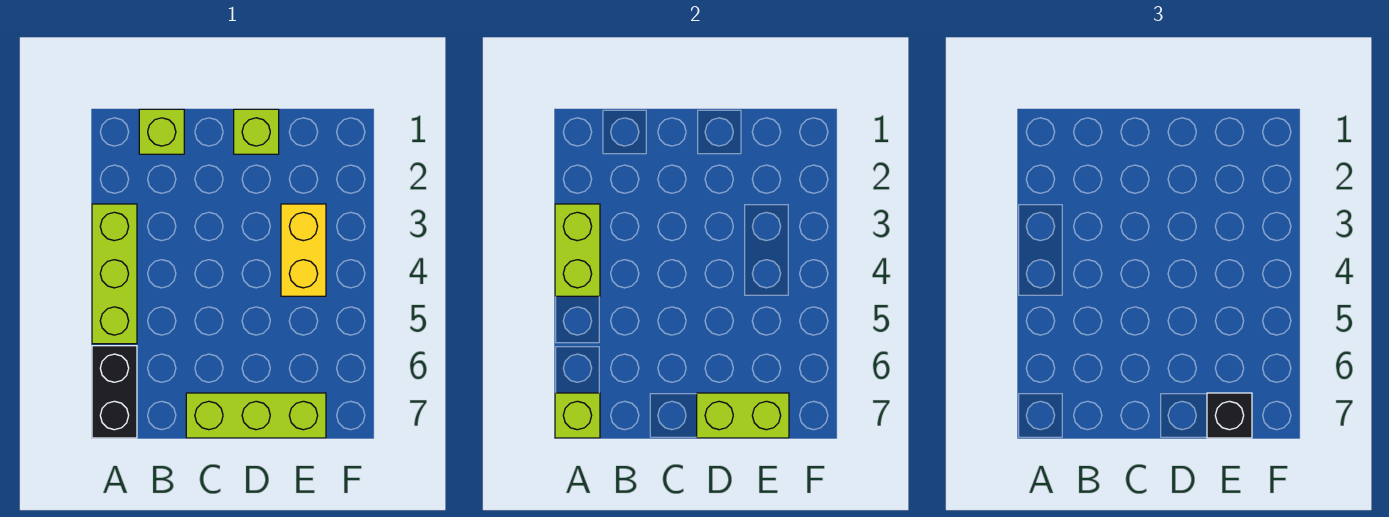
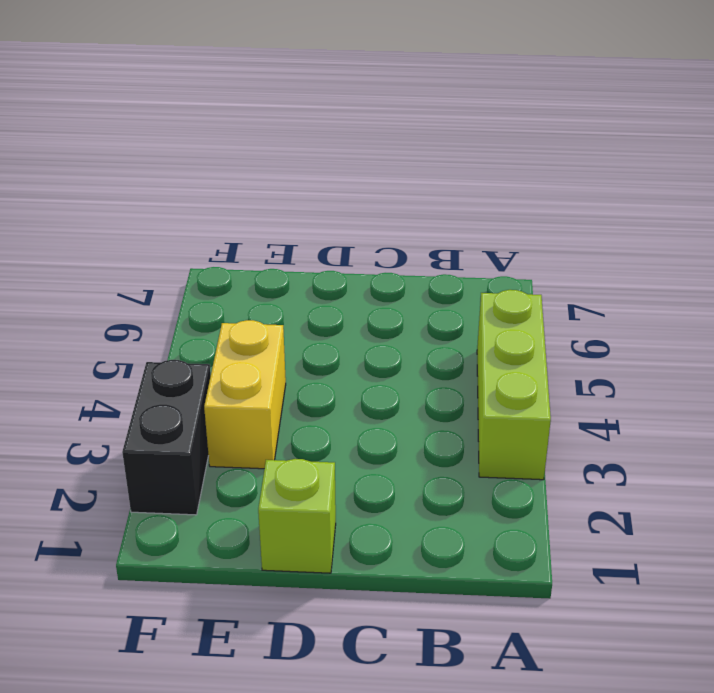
black brick F2:F3 level 1 -> black brick A6:A7 level 1
none -> lime brick B1 level 1
none -> lime brick C7:E7 level 1

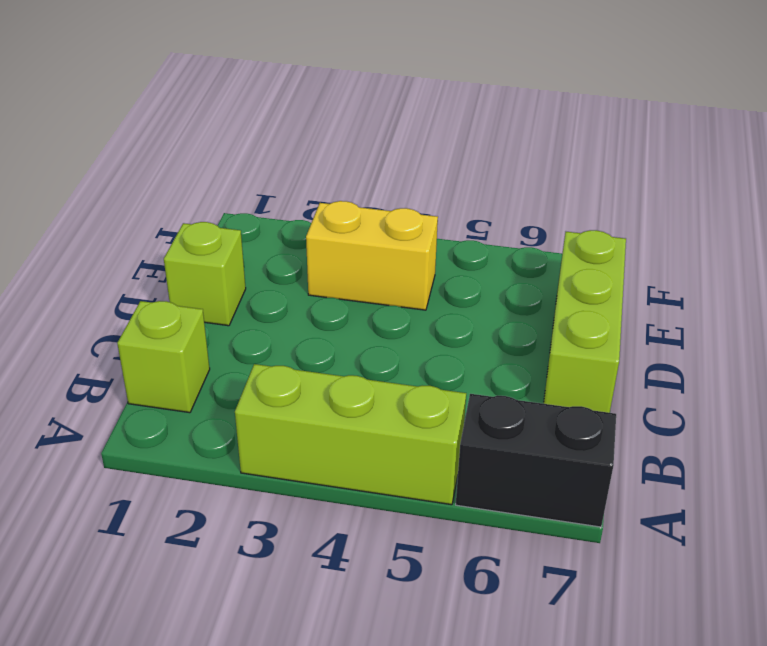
none -> lime brick A3:A4 level 2
none -> lime brick A7 level 2

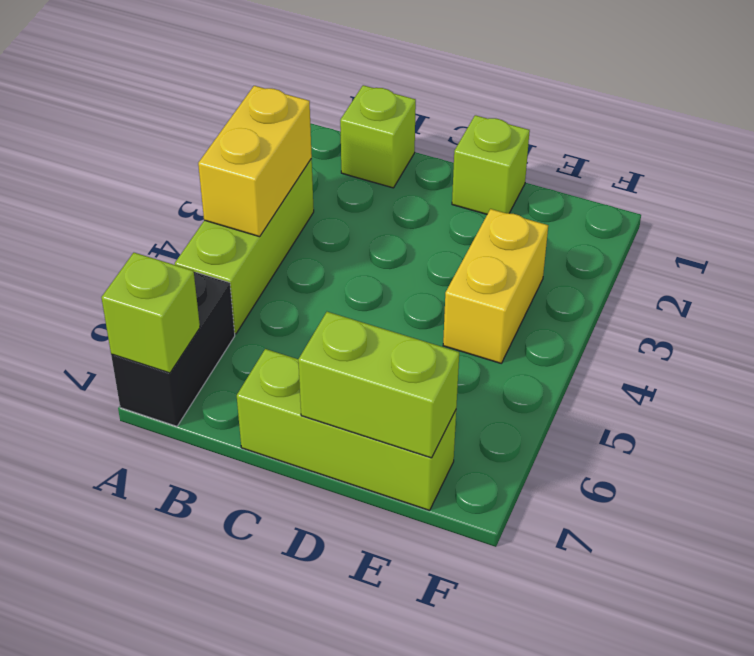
yellow brick A3:A4 level 2 -> lime brick A3:A4 level 2
none -> black brick E7 level 3

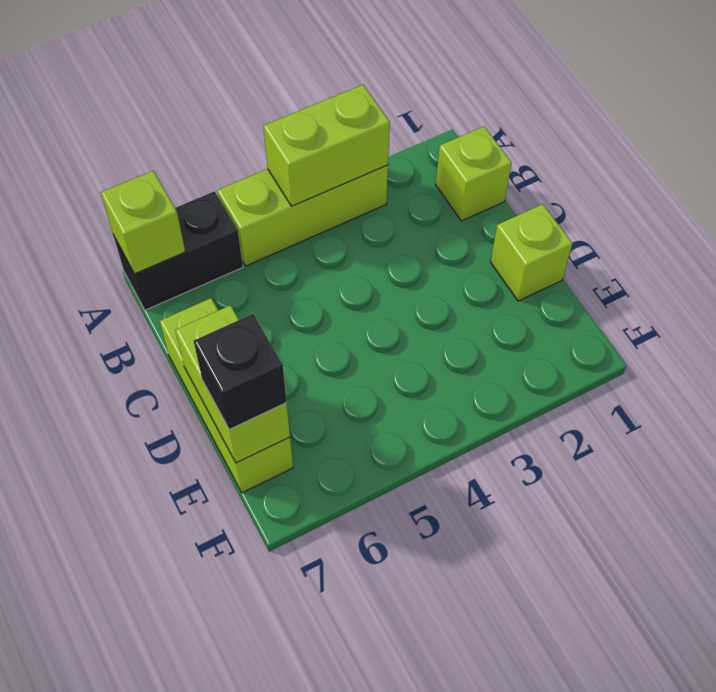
none -> yellow brick E3:E4 level 1

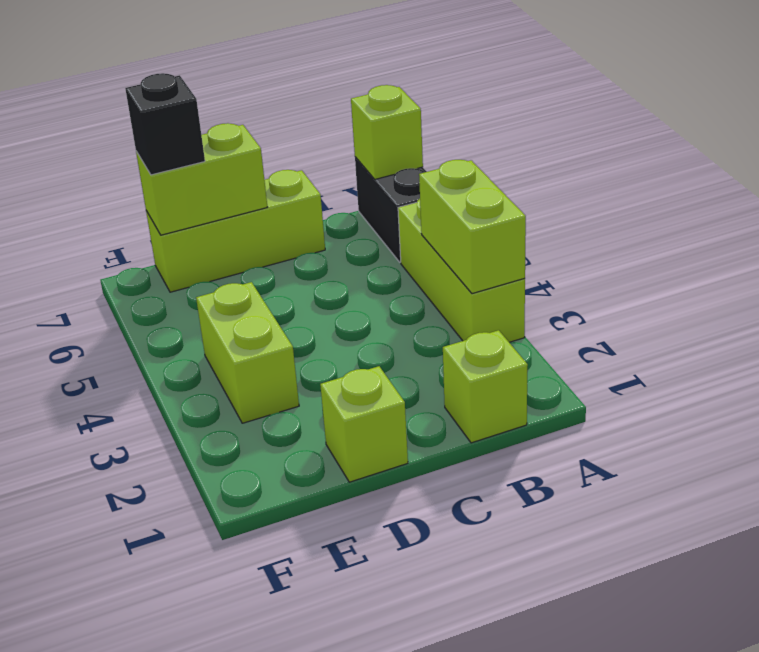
lime brick E3:E4 level 1 -> yellow brick E3:E4 level 1

